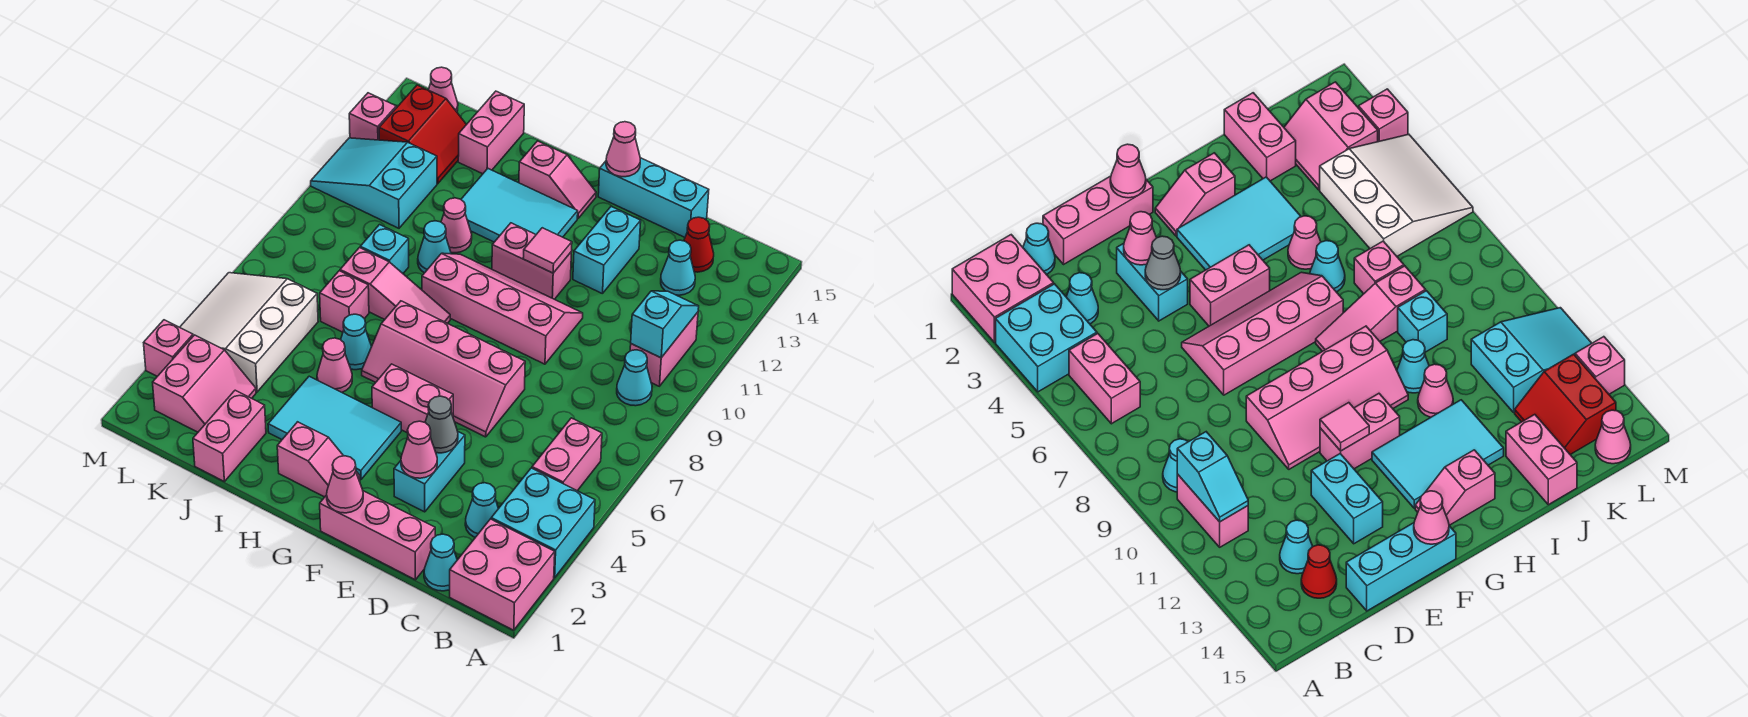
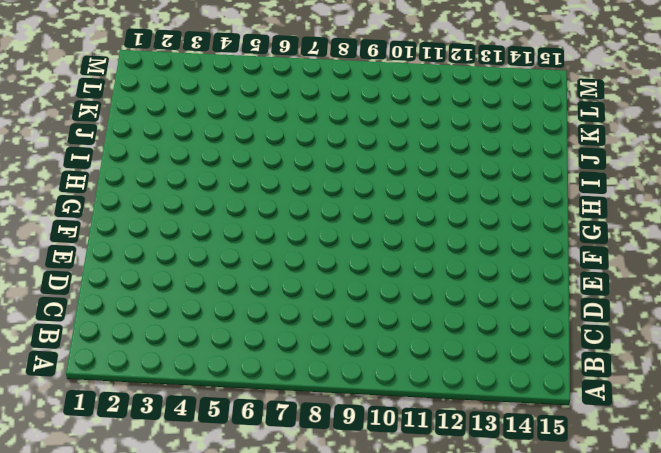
none -> pink brick A1:B2 level 1
none -> cyan brick A3:B4 level 1
none -> pink brick B5:B6 level 1
none -> cyan cone B9 level 1

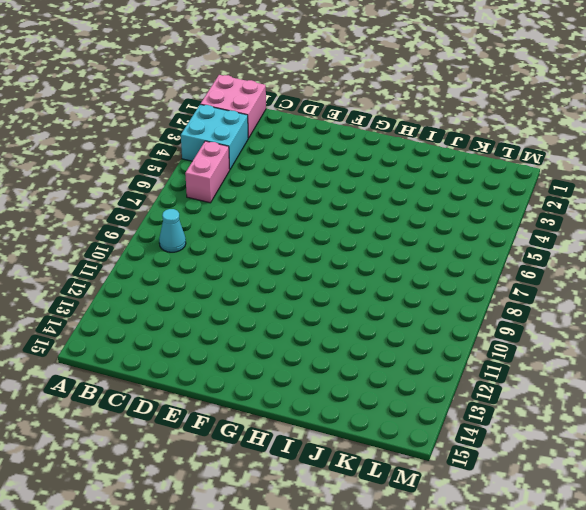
none -> pink brick B10:B11 level 1
none -> cyan cone C1 level 1
none -> cyan cone C3 level 1
none -> cyan cone C13 level 1

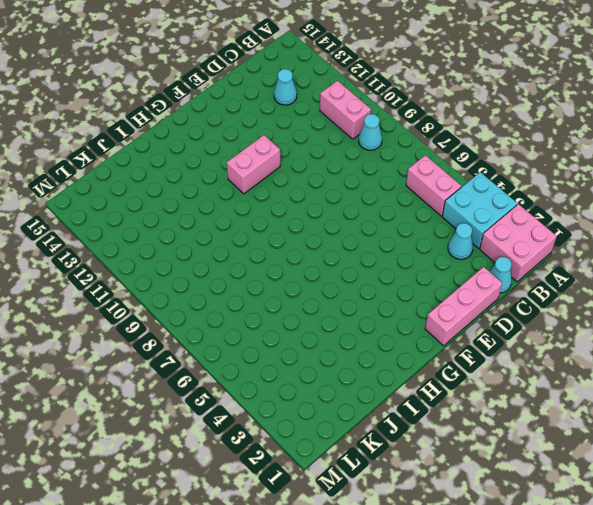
none -> red cone C14 level 1
none -> cyan brick D15:F15 level 1
none -> cyan brick E3:E4 level 1
none -> pink slope E6:H7 level 1 top 7

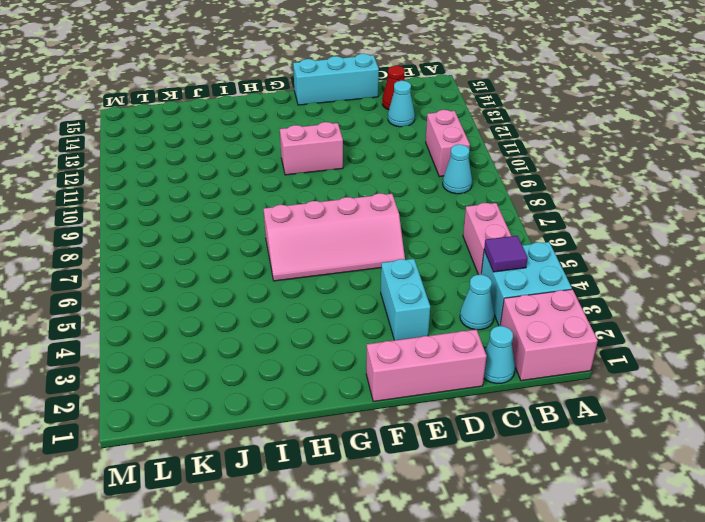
purple tile B4 level 2 -> none
none -> pink slope E9:H10 level 1 top 9
none -> cyan brick E12:E13 level 1
none -> pink brick F5:G5 level 1
none -> pink slope G2:H2 level 1 top H

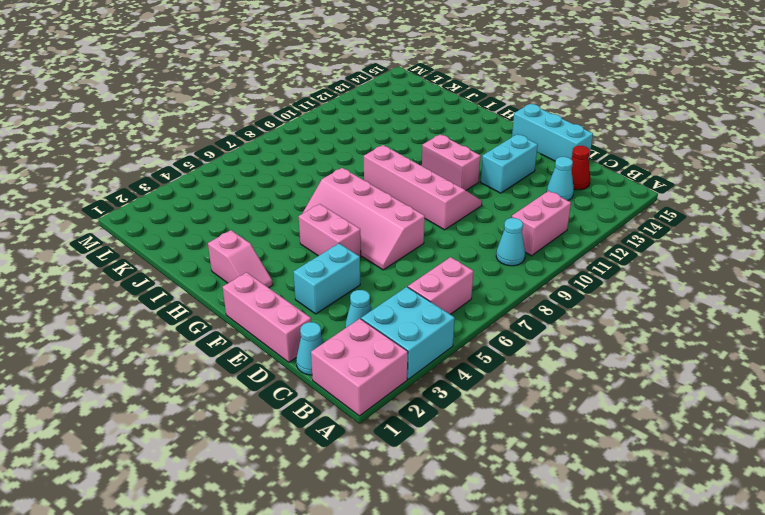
none -> cyan tile G3:I4 level 1
none -> cyan tile G12:I13 level 1
none -> pink slope G14:H14 level 1 top H
none -> pink slope H8:J8 level 1 top J

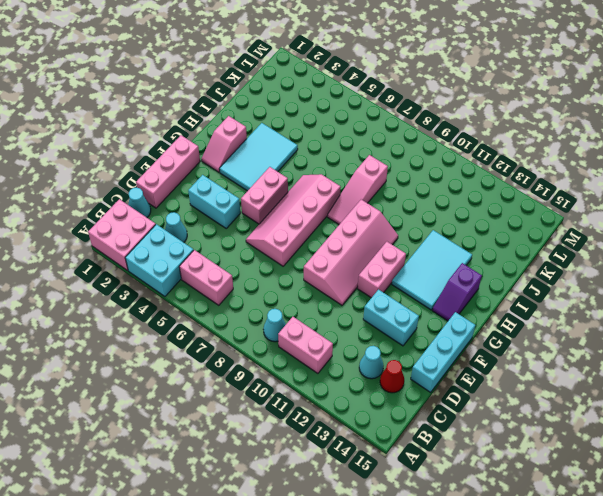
purple slope G14:H14 level 1 top H -> pink slope G14:H14 level 1 top H
none -> pink cone I5 level 1
none -> cyan cone I6 level 1
none -> cyan cone I10 level 1
none -> pink cone I11 level 1

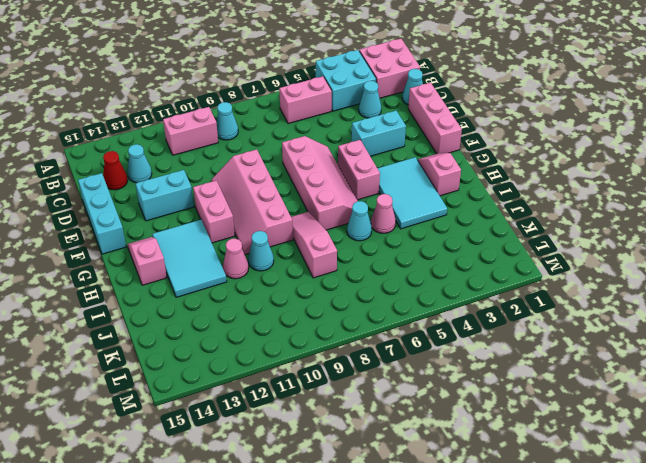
none -> pink brick J1:J2 level 1
none -> pink brick J7 level 1
none -> cyan brick J9 level 1
none -> pink brick J14:J15 level 1

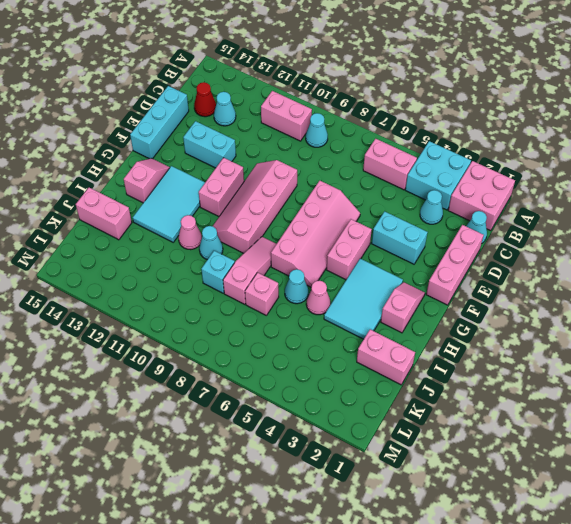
none -> pink slope K2:L3 level 1 top L
none -> white slope K4:M6 level 1 top K
none -> cyan slope K11:M12 level 1 top K
none -> red slope K13:L14 level 1 top L

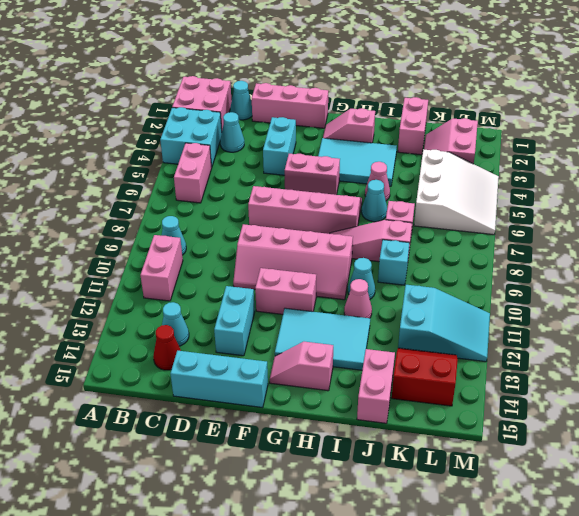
red slope K13:L14 level 1 top 14 -> red slope K13:L14 level 1 top L
none -> pink cone L15 level 1
none -> pink brick M3 level 1
none -> pink brick M13 level 1
none -> cyan slope B10:B11 level 2 top 10

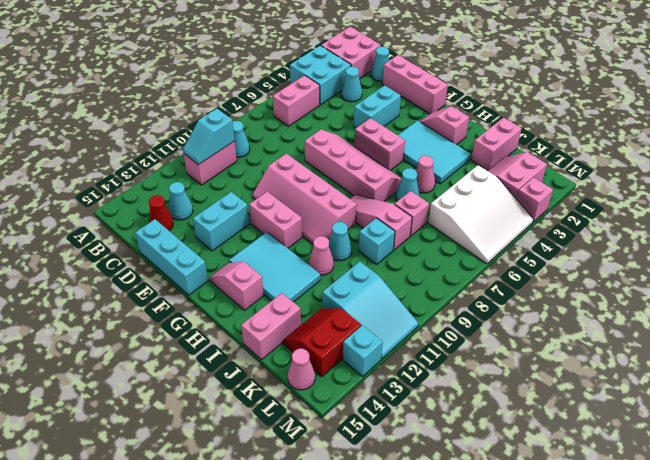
cyan brick M13 level 1 -> pink brick M13 level 1
none -> pink cone E3 level 2
none -> grey cone E4 level 2
none -> pink cone F1 level 2
none -> pink tile F11 level 2

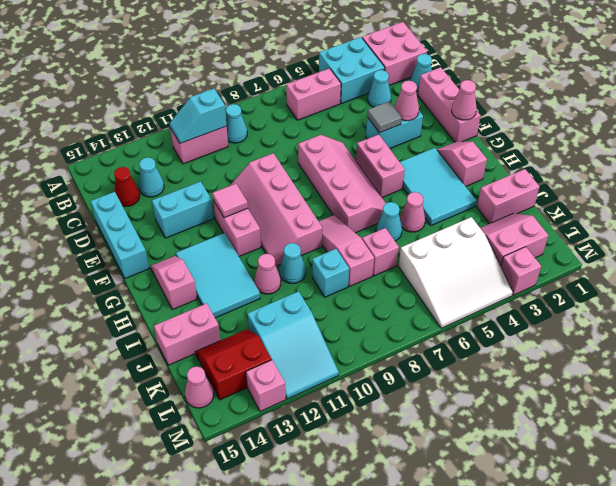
grey tile E4 level 2 -> grey cone E4 level 2
none -> pink cone F15 level 2

